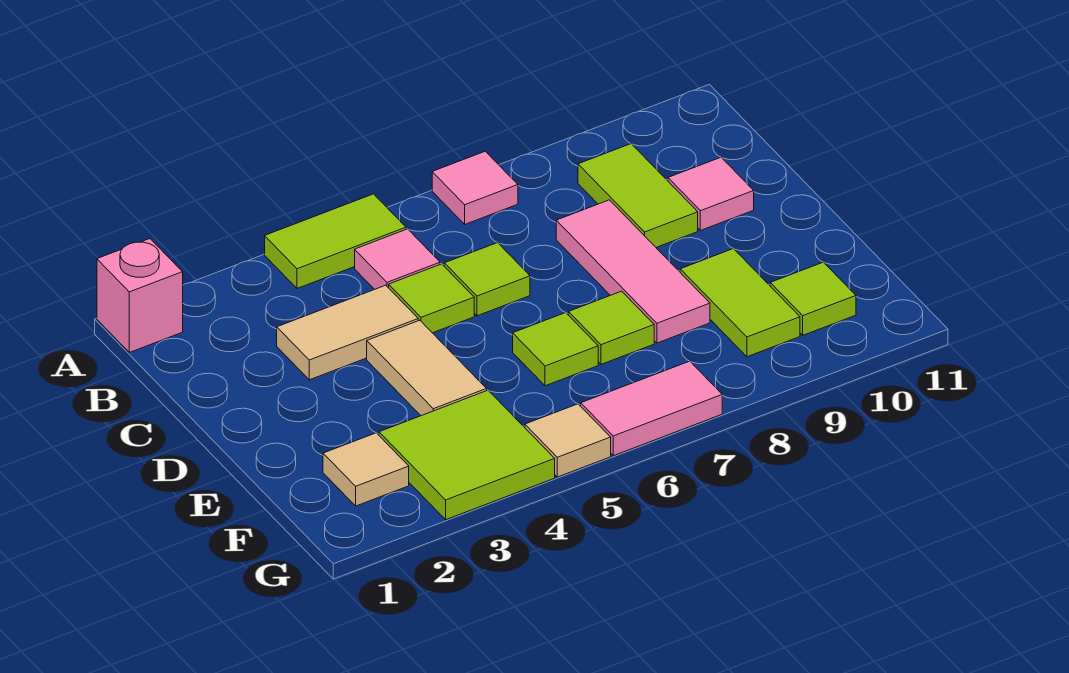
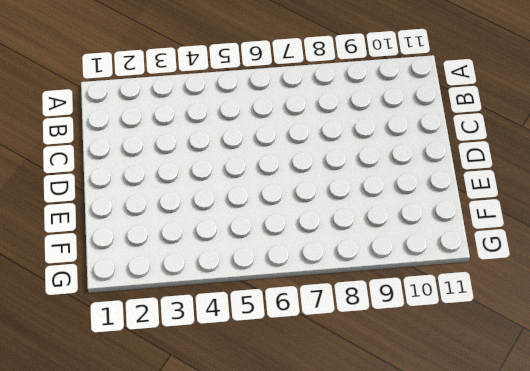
none -> pink brick A1 level 1
none -> lime tile A4:A5 level 1
none -> pink tile A7 level 1

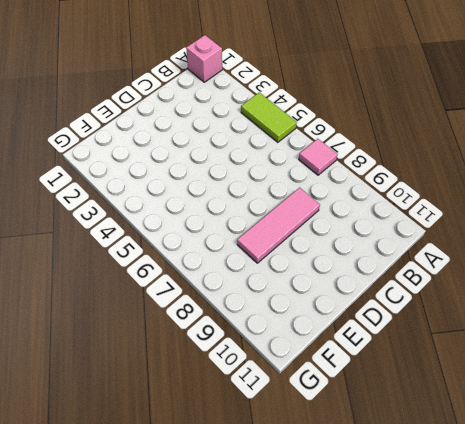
none -> pink tile B5 level 1
none -> lime tile B9:C9 level 1
none -> tan tile C3:C4 level 1

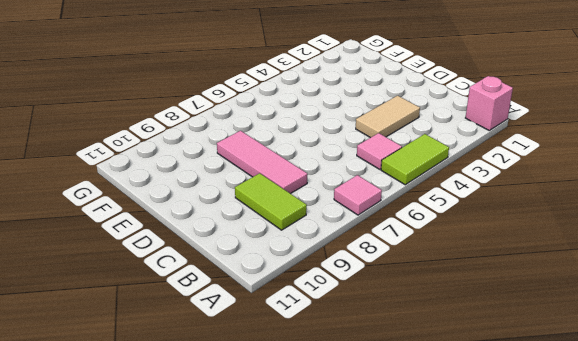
none -> lime tile C5 level 1
none -> lime tile C6 level 1
none -> pink tile C10 level 1

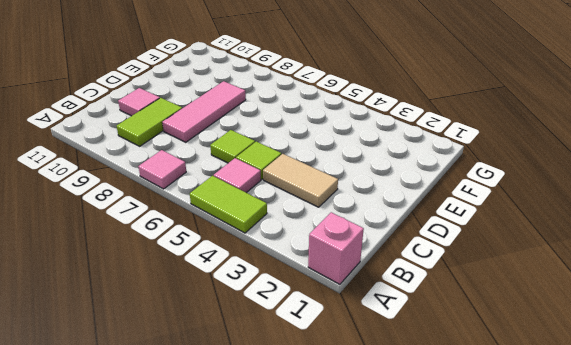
none -> tan tile D4:E4 level 1
none -> lime tile E6 level 1
none -> lime tile E7 level 1

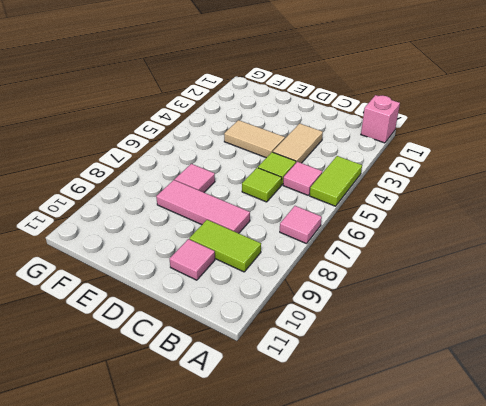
pink tile E7 level 1 -> lime tile E7 level 1
none -> lime tile E6 level 1
none -> lime tile E9:F9 level 1
none -> tan tile F2 level 1

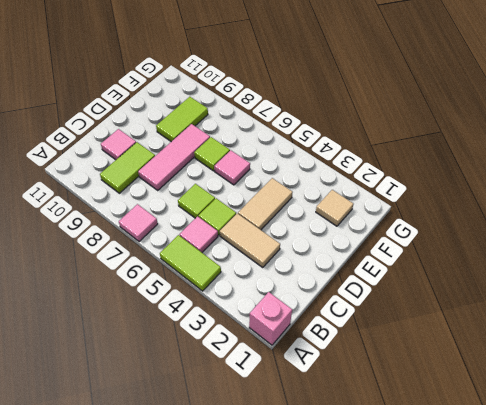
pink tile E6 level 1 -> lime tile E6 level 1
none -> lime tile F3:G4 level 1
none -> lime tile F10 level 1
none -> tan tile G5 level 1

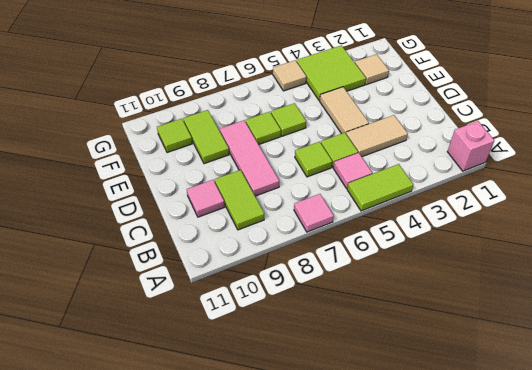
none -> pink tile G6:G7 level 1

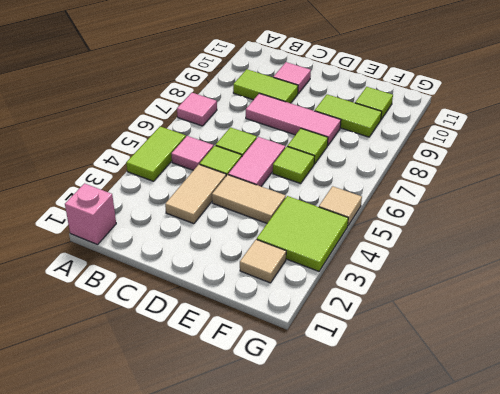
pink tile D5:D6 level 1 -> pink tile G6:G7 level 1

